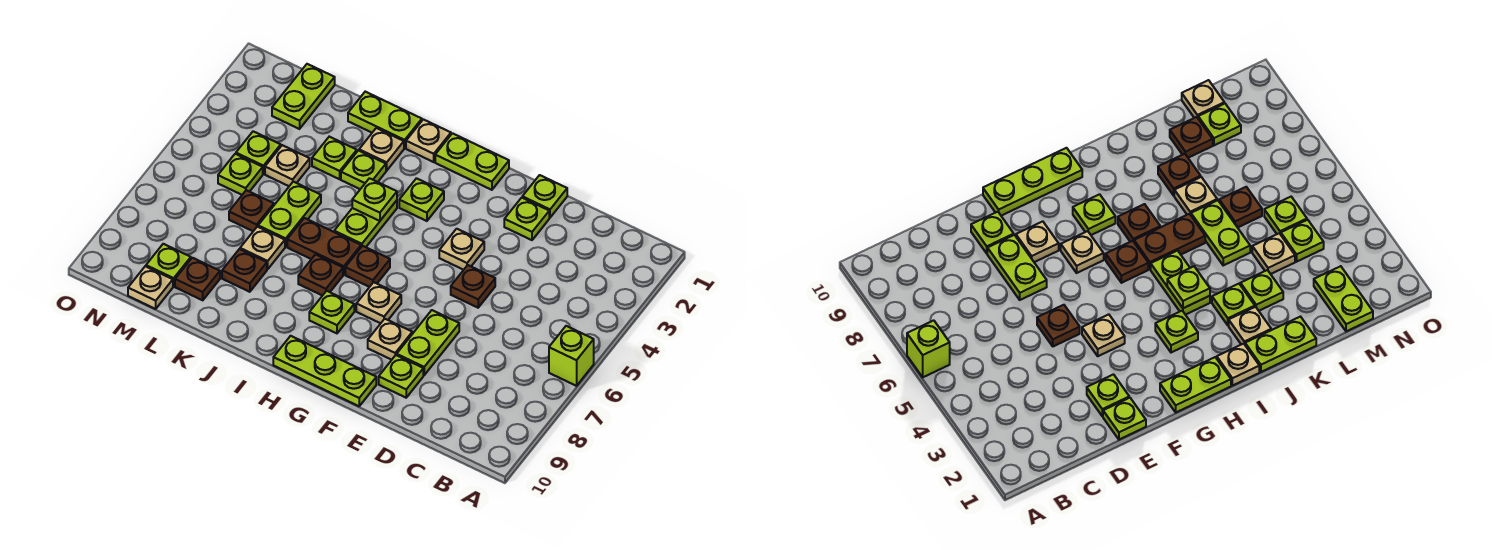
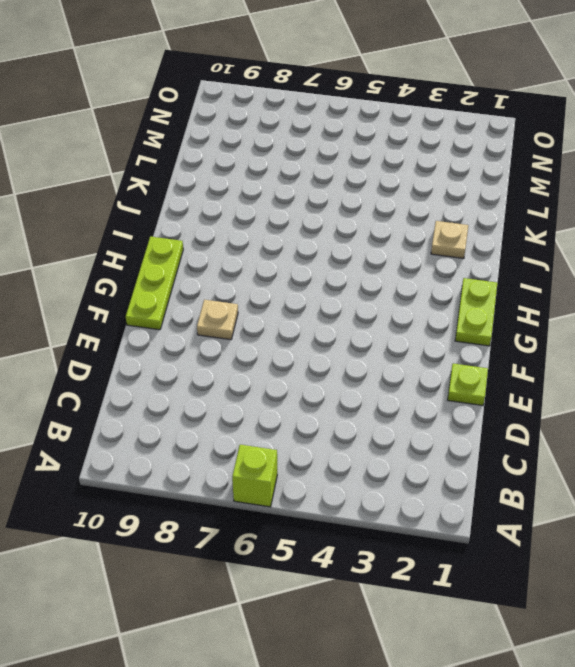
none -> lime plate E2 level 1
none -> brown plate E5 level 1
none -> lime plate E7:E8 level 1
none -> lime plate E9 level 1

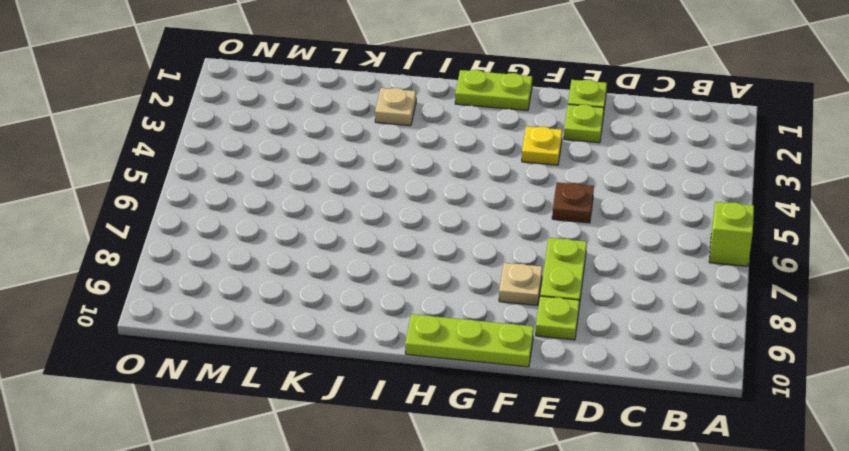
yellow plate F3 level 1 -> none
none -> tan plate F4 level 1
none -> tan plate G7 level 1
none -> lime plate H3 level 1
none -> brown plate H6 level 1

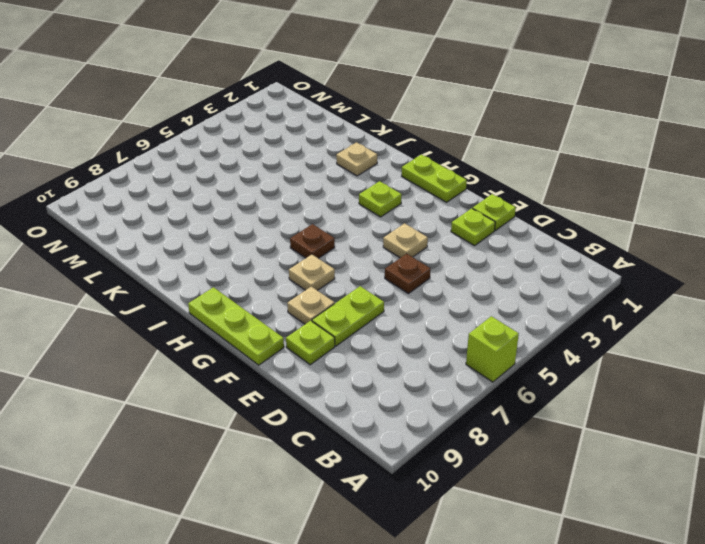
none -> lime plate H8 level 1
none -> tan plate I1 level 1
none -> lime plate I4:I5 level 1
none -> brown plate I6:J6 level 1

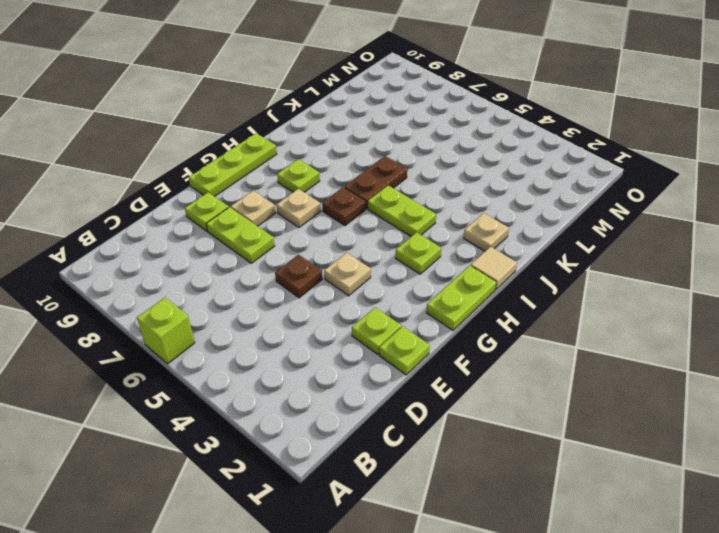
tan tile I1 level 1 -> tan plate I1 level 1
none -> brown plate I7 level 1
none -> lime plate J1:K1 level 1
none -> lime plate J3 level 1
none -> lime plate K3 level 1

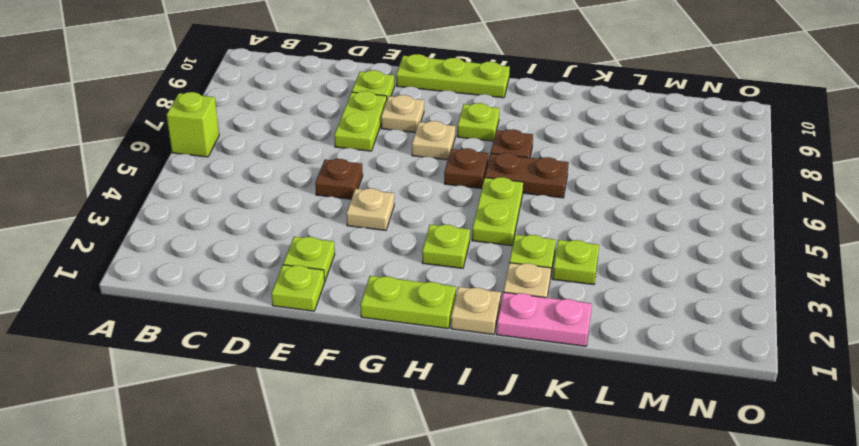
pink plate J1:K1 level 1 -> lime plate J1:K1 level 1
none -> lime plate K5:K6 level 1
none -> tan plate K7 level 1
none -> brown plate K8 level 1
none -> tan plate L4 level 1

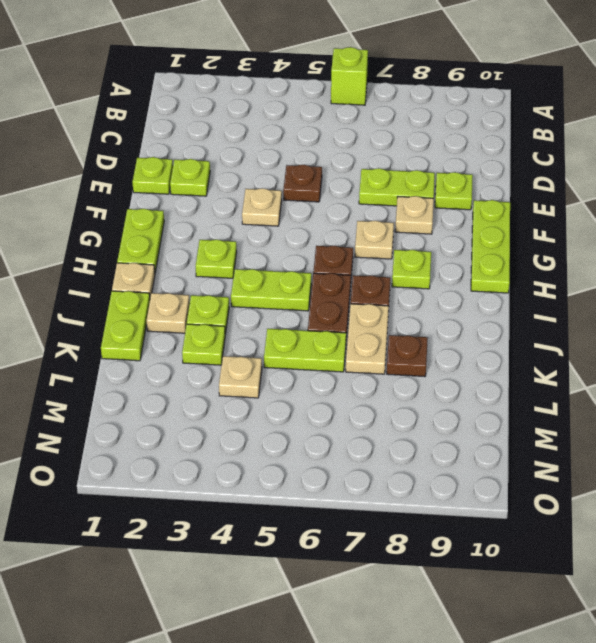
tan plate J7:K7 level 1 -> tan plate K7 level 1
none -> brown plate L6 level 1
none -> brown plate L9 level 1
none -> lime plate M1:M2 level 1
none -> lime plate M4 level 1

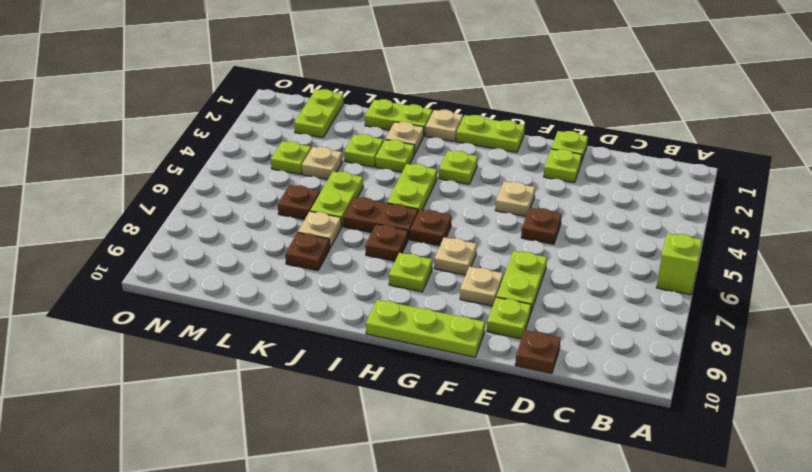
brown plate D10 level 1 -> brown plate L9 level 1
none -> lime plate M5 level 1
none -> lime plate M9 level 1
none -> tan plate M10 level 1
none -> lime plate I4 level 2

